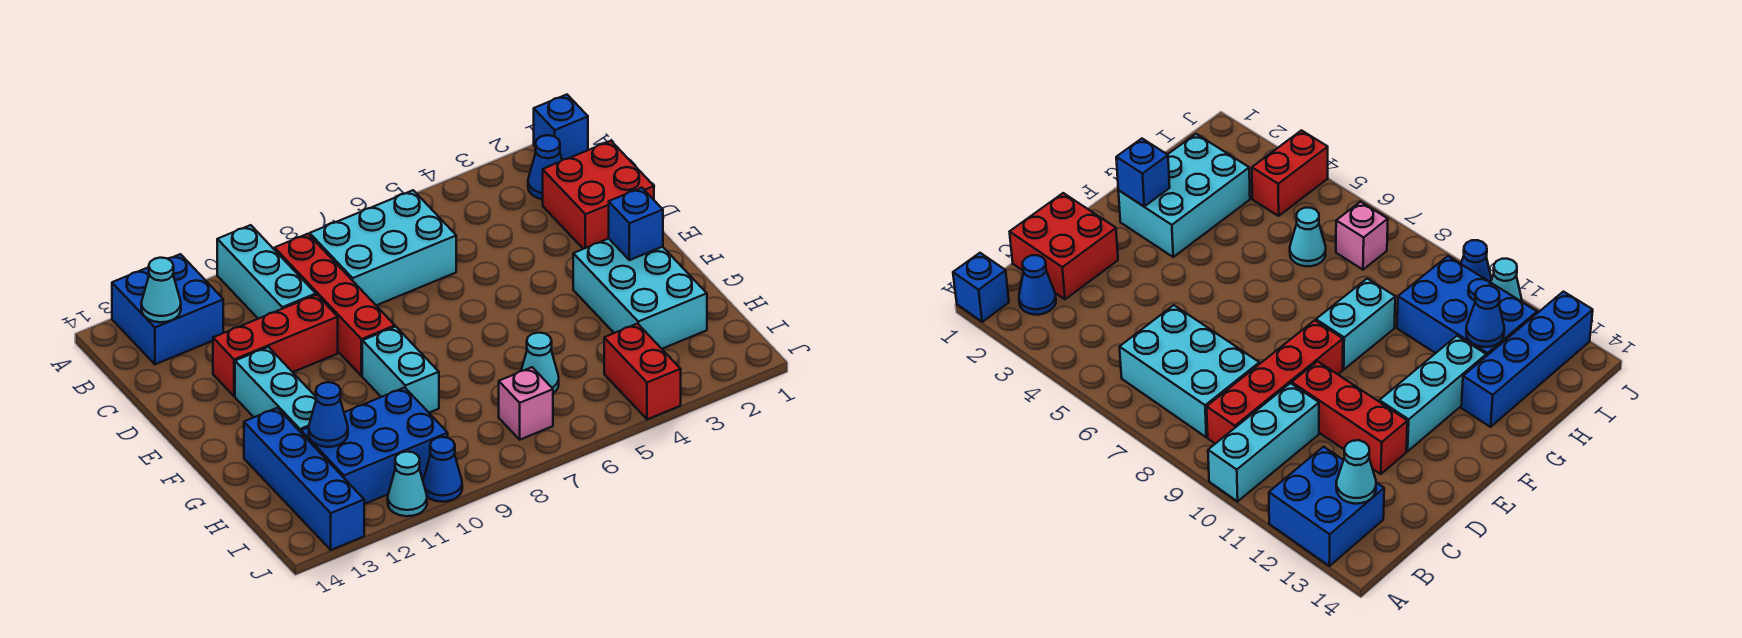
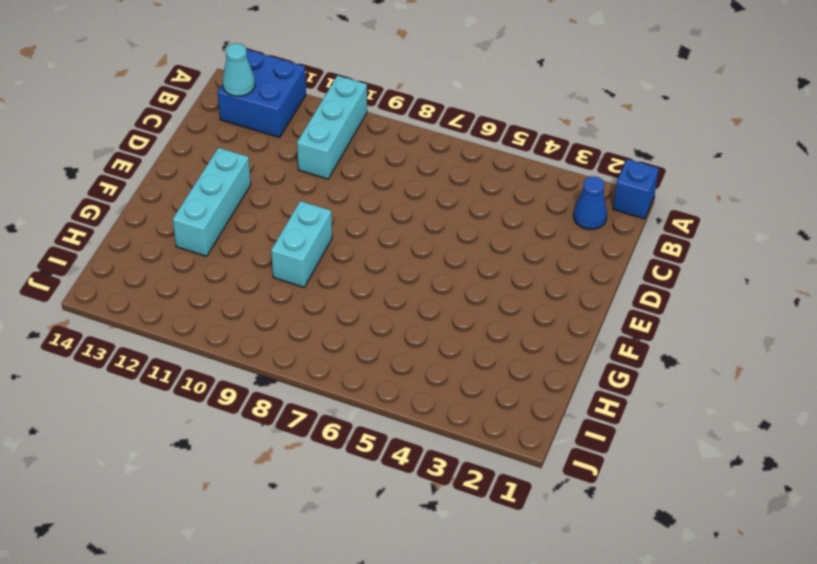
none -> cyan brick B6:C8 level 1
none -> red brick B9:E9 level 1
none -> red brick C1:D2 level 1

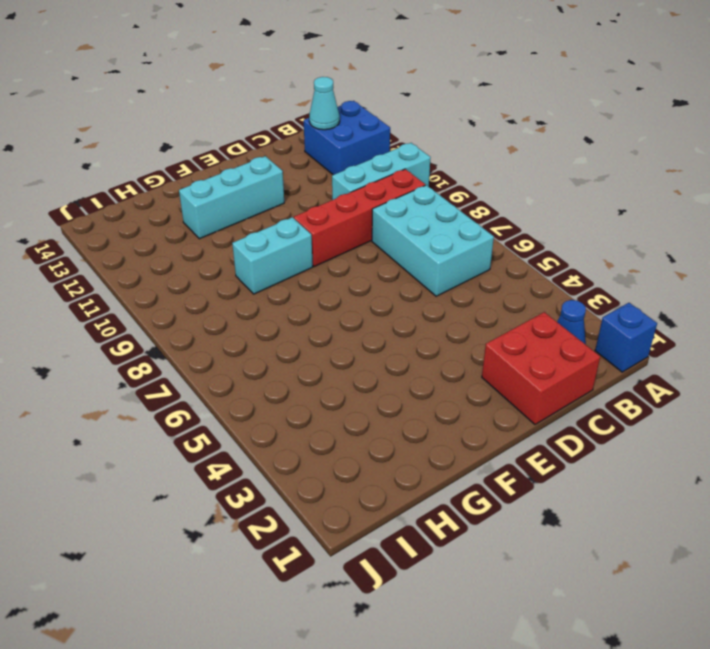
none -> red brick D10:D12 level 1
none -> cyan brick F2:H3 level 1
none -> blue brick G13:J13 level 1

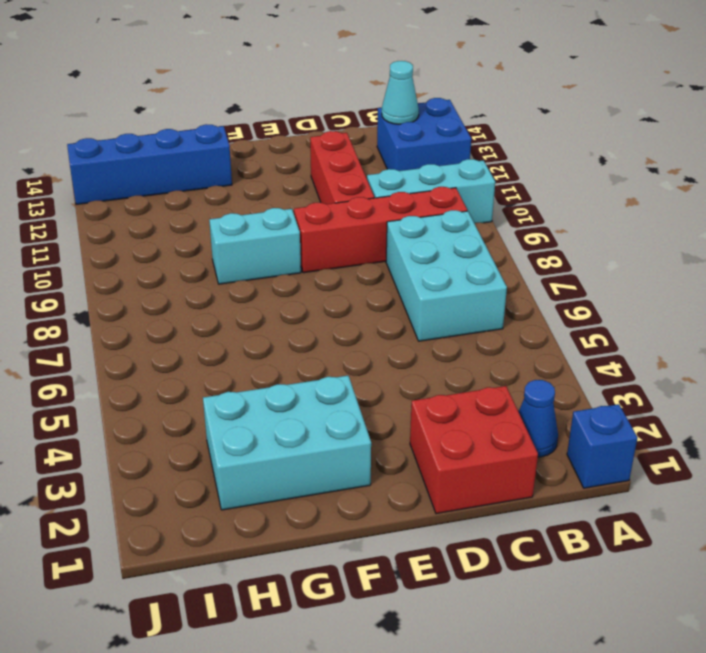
none -> cyan brick E12:G12 level 1
none -> cyan cone H6 level 1
none -> blue brick H10:I12 level 1

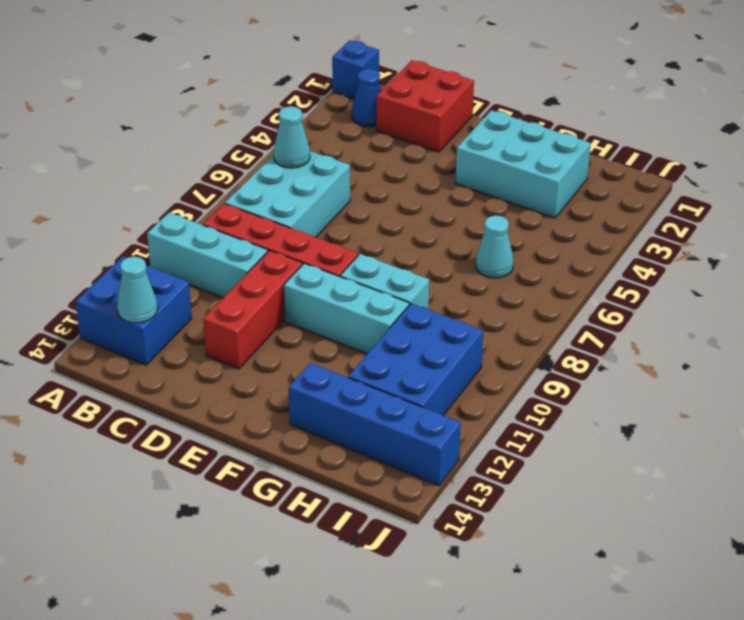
cyan cone B6 level 2 -> cyan cone J11 level 1
cyan brick E10:G10 level 1 -> cyan brick E12:G12 level 1
none -> red brick I4:J4 level 1
none -> pink brick I7 level 1
none -> blue cone J10 level 1

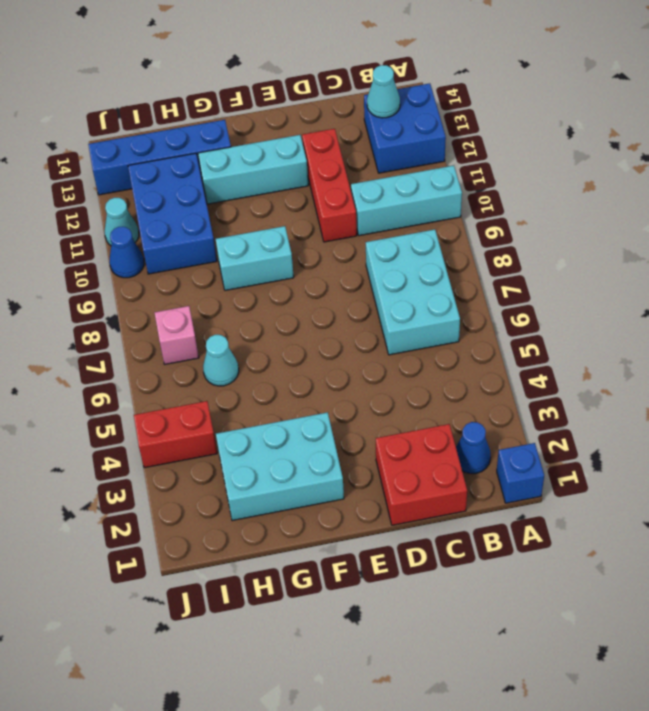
none -> red brick B9:E9 level 1
none -> blue brick F2 level 2
none -> blue cone H12 level 2

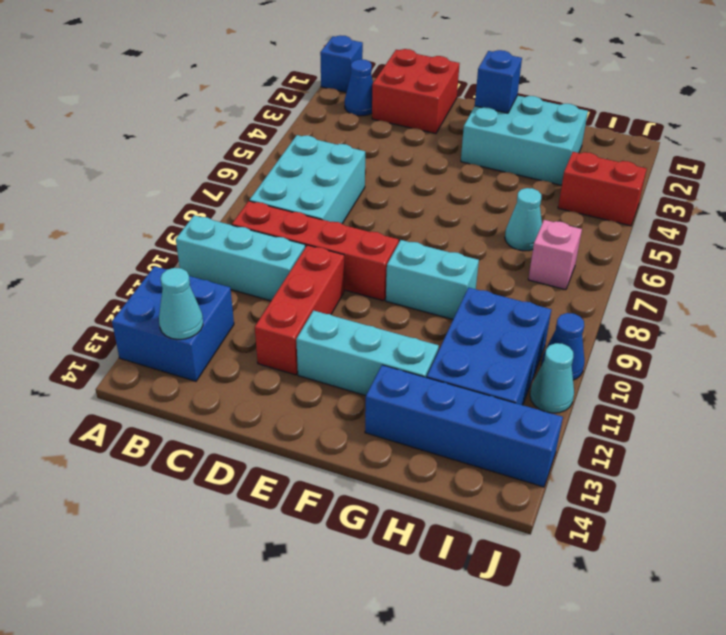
none -> blue cone H12 level 2

